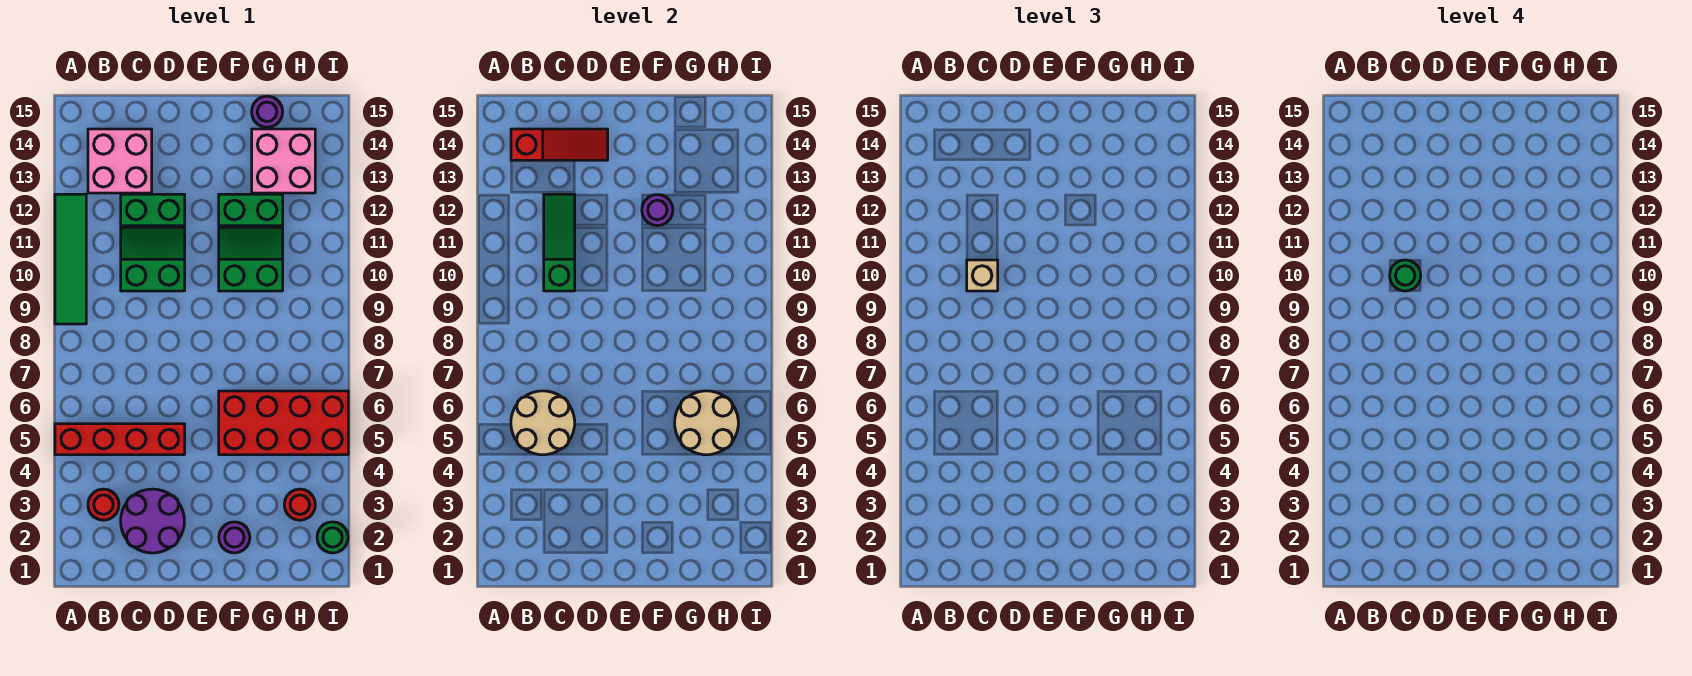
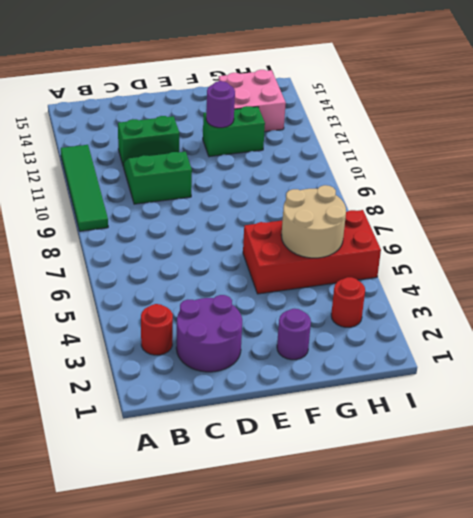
none -> red brick A5:D5 level 1
none -> pink brick B13:C14 level 1
none -> green slope F10:G11 level 1 top 10

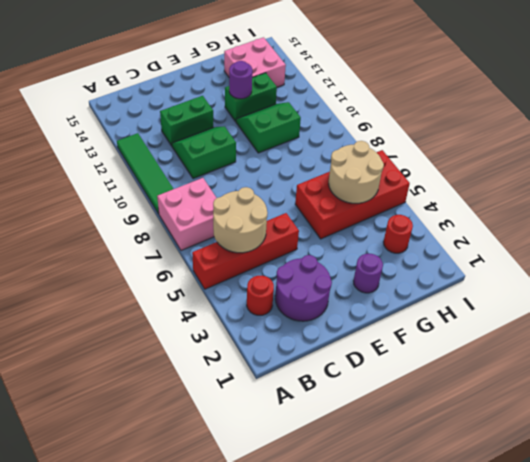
pink brick A7:B8 level 1 -> pink brick B13:C14 level 1
none -> purple round brick G15 level 1
none -> green round brick I2 level 1
none -> red slope B14:D14 level 2 top B

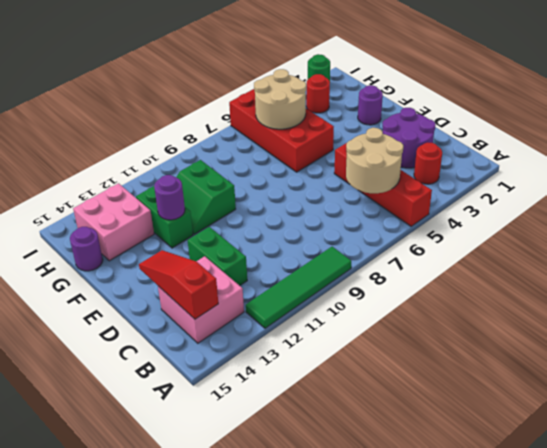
none -> green slope C10:D11 level 1 top 10
none -> green slope C10:C12 level 2 top 10
none -> tan brick C10 level 3

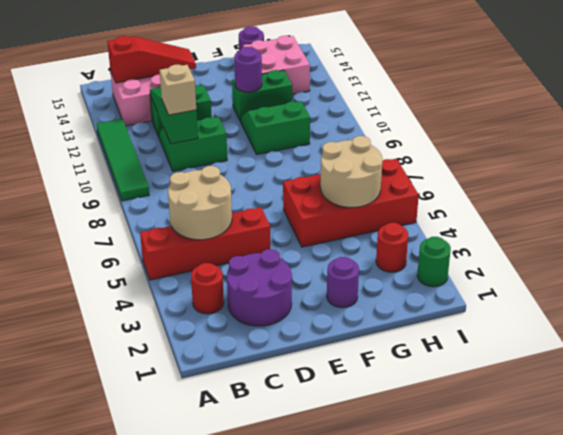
none -> green round brick C10 level 4

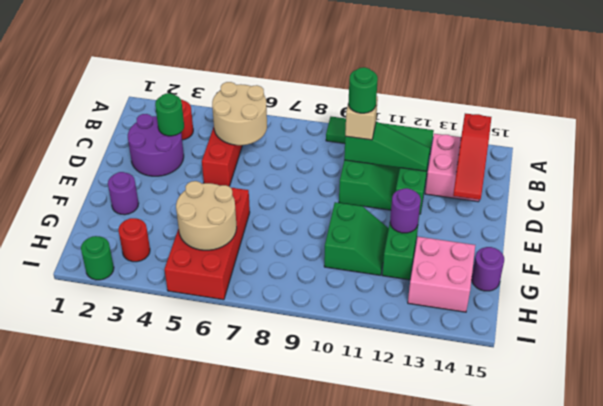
green round brick C3 level 2 -> none

